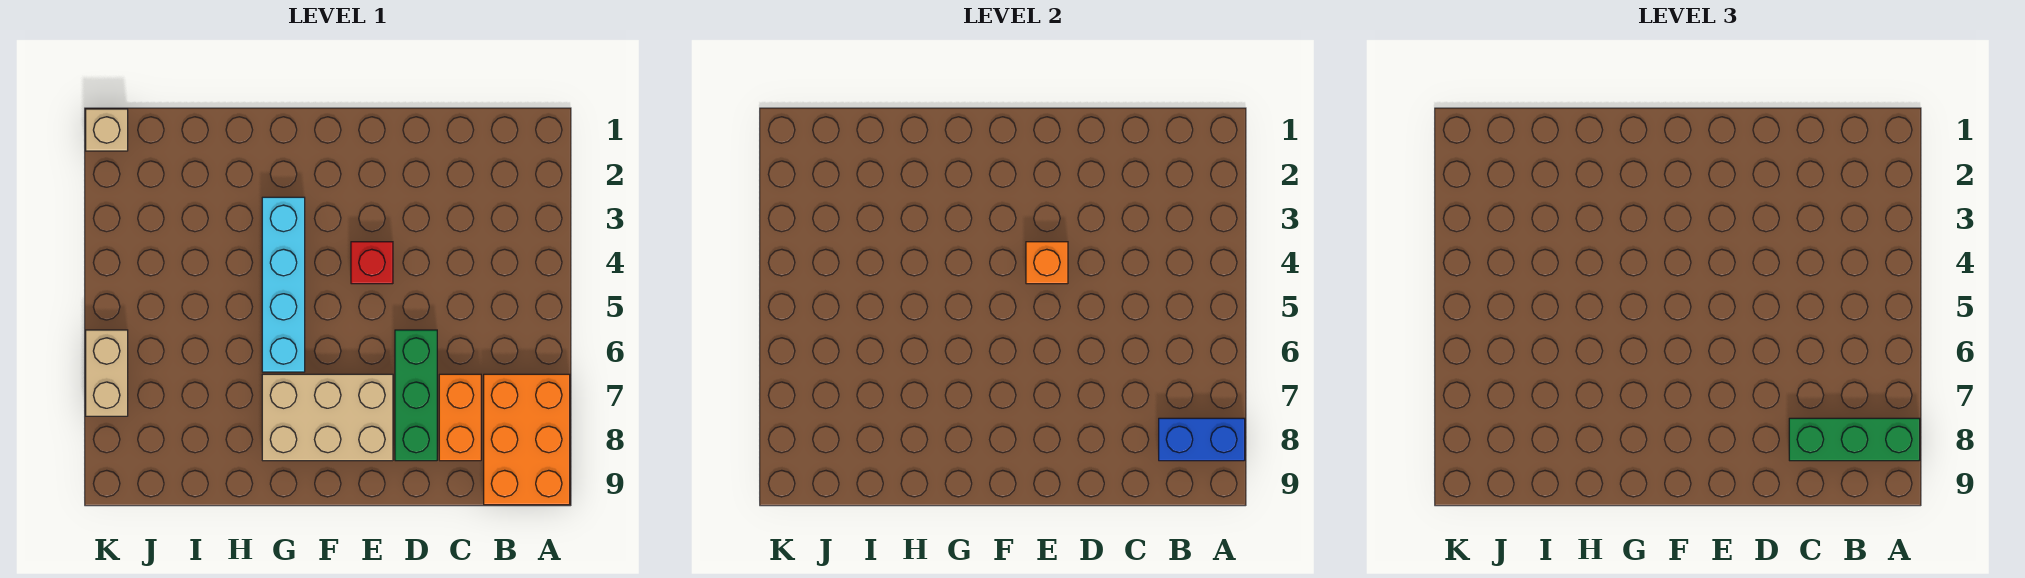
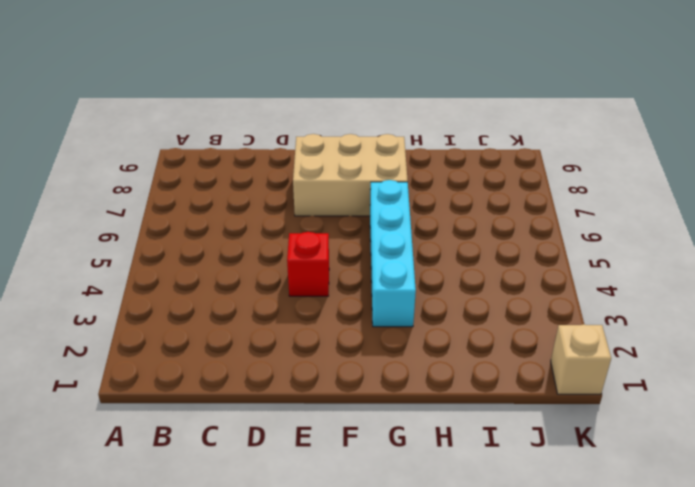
none -> orange brick A7:B9 level 1
none -> orange brick C7:C8 level 1

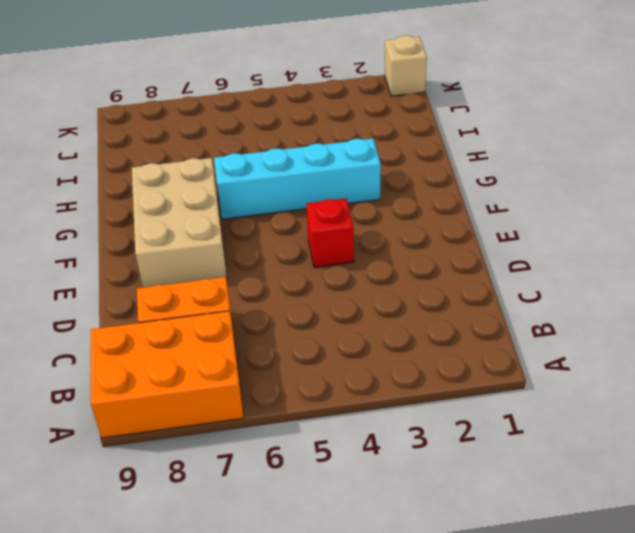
none -> green brick D6:D8 level 1
none -> tan brick K6:K7 level 1

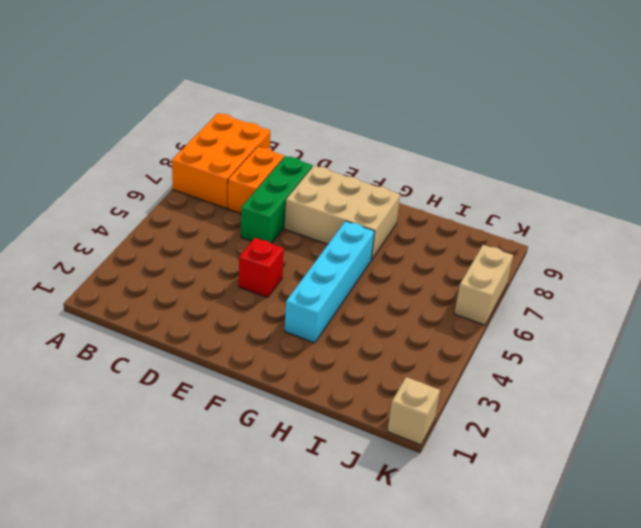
none -> blue brick A8:B8 level 2
none -> orange brick E4 level 2

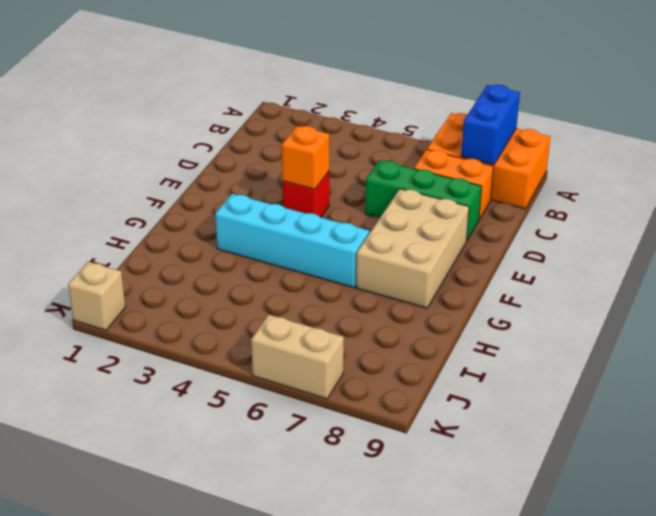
none -> green brick A8:C8 level 3

